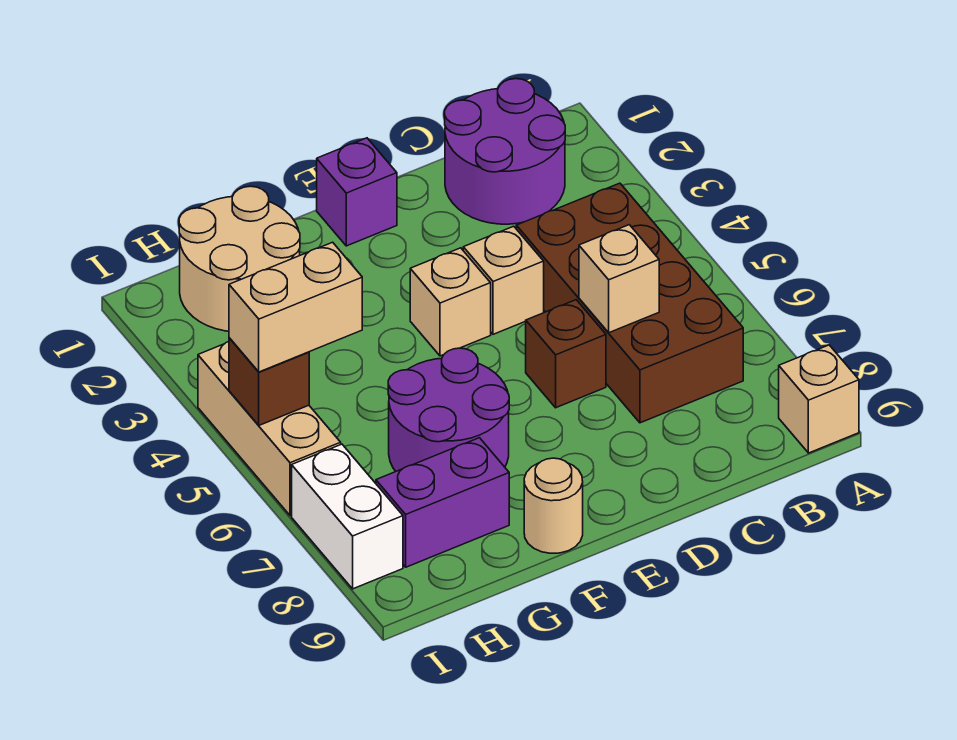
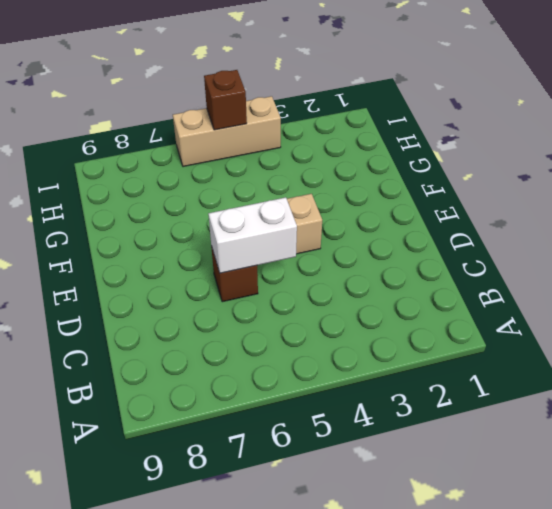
white brick D5:D6 level 2 -> white brick I7:I8 level 1
none -> tan brick A9 level 1
none -> purple round brick B1:C2 level 1
none -> brown brick B4:C7 level 1

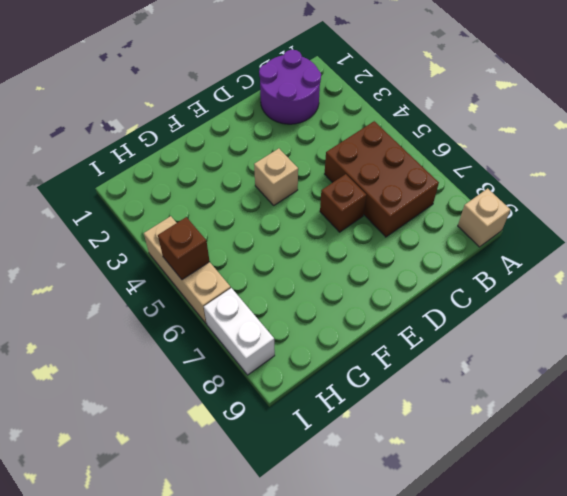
brown brick B5:C7 level 1 -> brown brick B4:C7 level 1
none -> tan brick D4 level 1
none -> purple brick E1 level 1
none -> purple round brick F6:G7 level 1

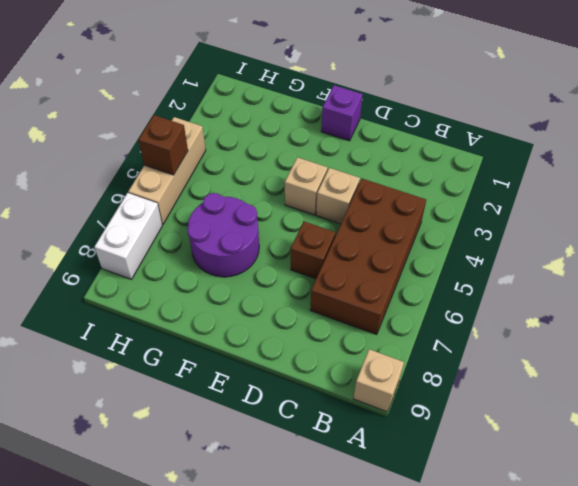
none -> purple round brick B1:C2 level 1
none -> tan round brick F9 level 1
none -> tan round brick G1:H2 level 1

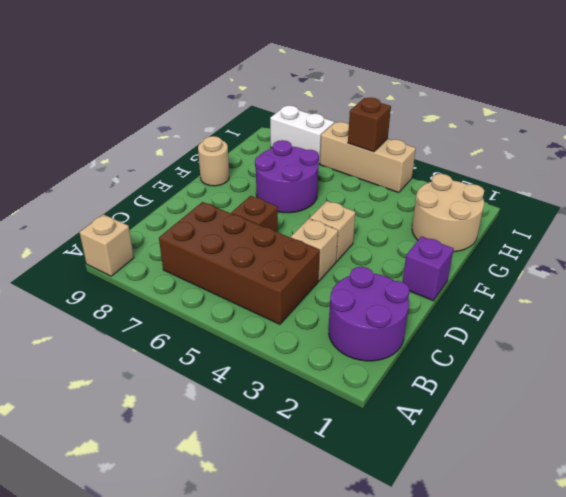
none -> purple brick G8:H8 level 1
none -> tan brick C6 level 2
none -> tan brick H5:I5 level 3

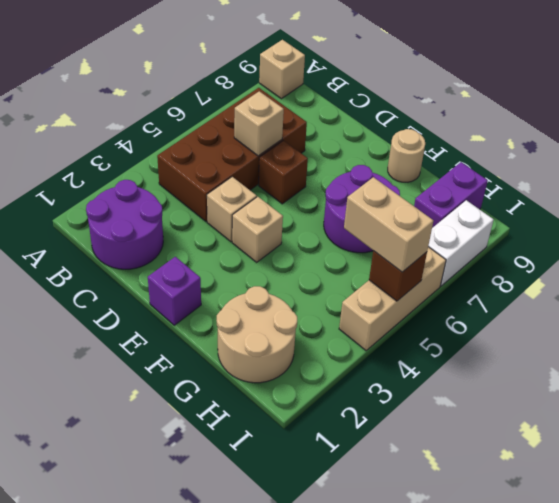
purple brick H8:H9 level 1 -> purple brick G8:H8 level 1

